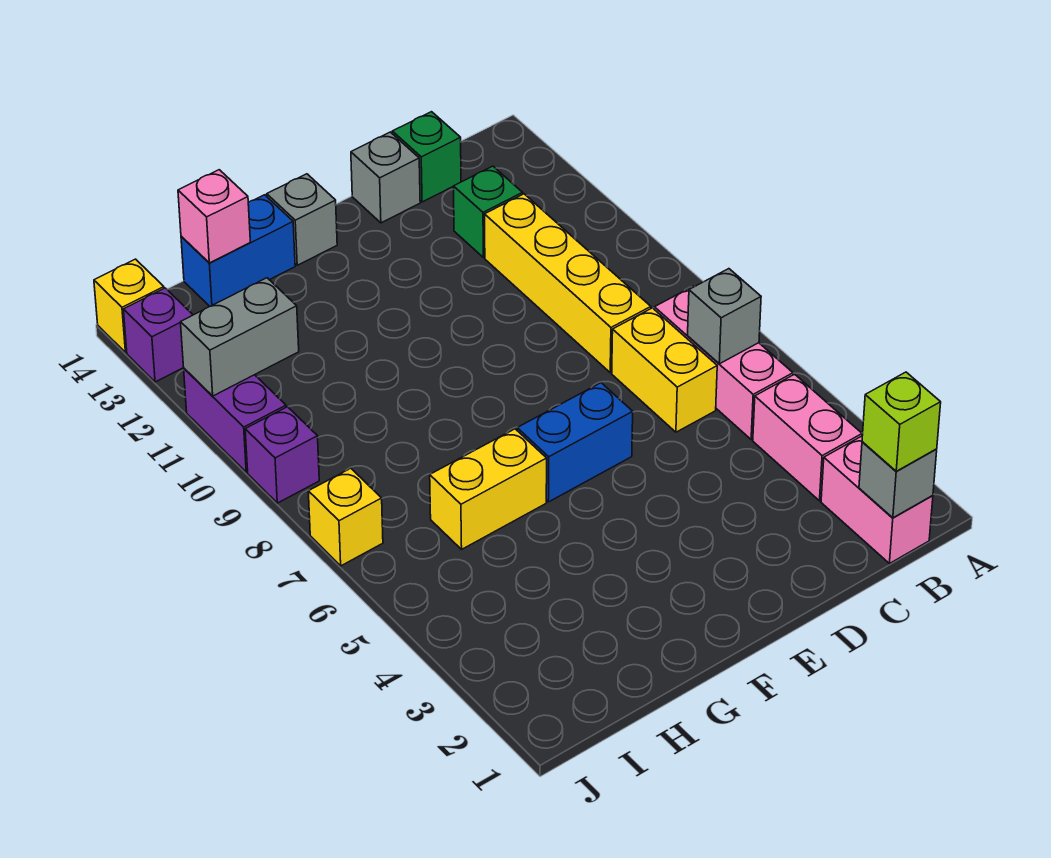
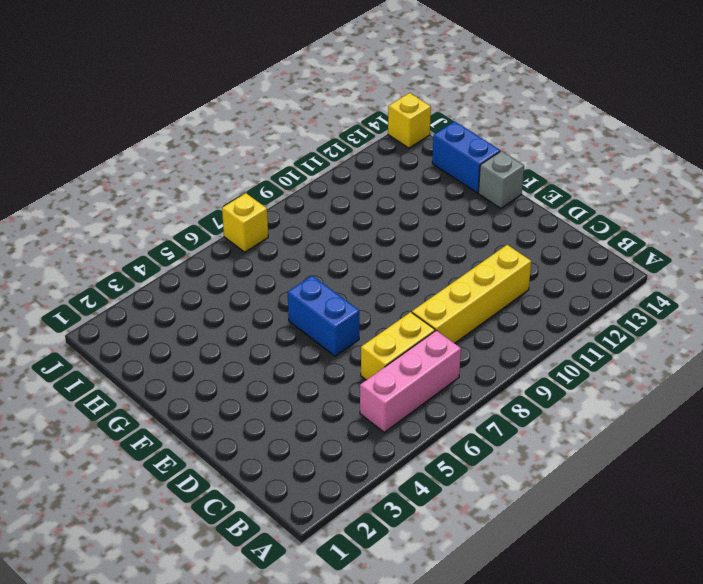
none -> pink brick B1:B2 level 1
none -> pink brick B3:B4 level 1
none -> green brick C12 level 1

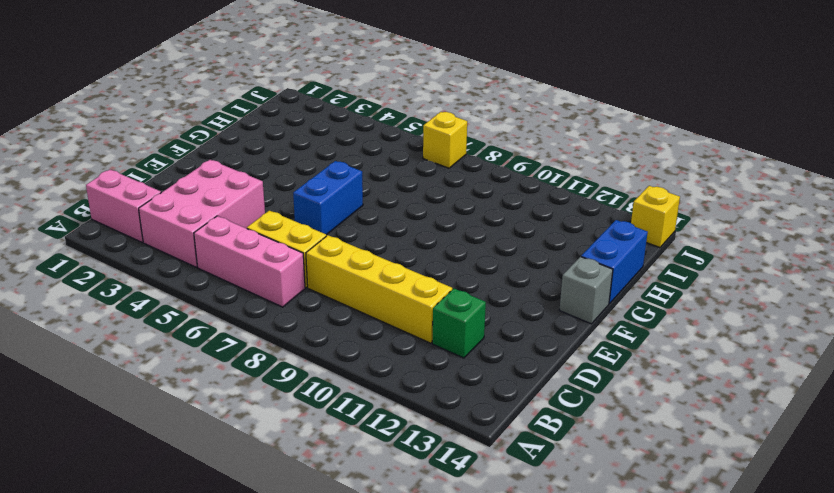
pink brick B3:D4 level 1 -> pink brick B3:B4 level 1
none -> green brick C14 level 1
none -> grey brick D14 level 1
none -> yellow brick G6:H6 level 1

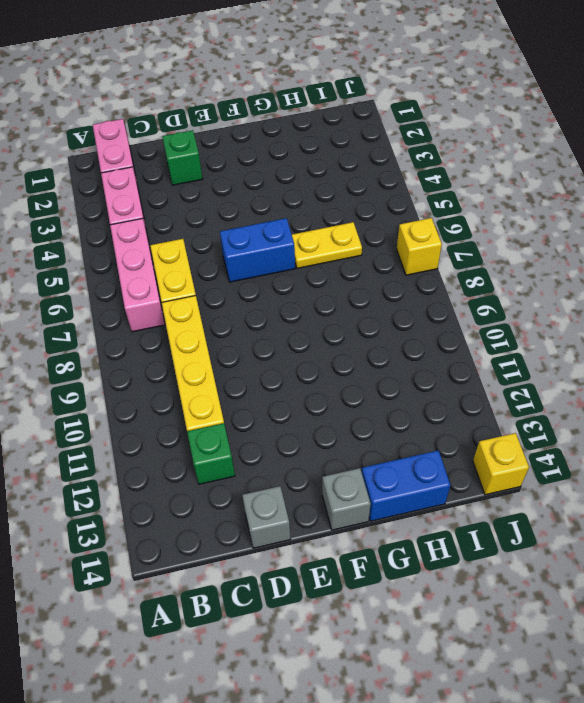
green brick D2 level 1 -> green brick C14 level 1
yellow plate G6:H6 level 1 -> yellow brick G6:H6 level 1
none -> purple brick J9 level 1
none -> purple brick J10:J11 level 1
none -> purple brick J13 level 1

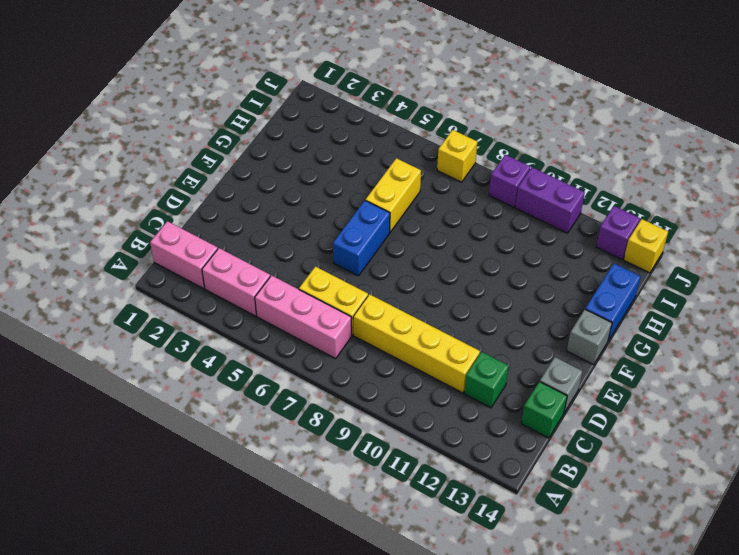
none -> grey brick B1 level 2
none -> grey brick B6 level 2
none -> pink brick H14 level 2

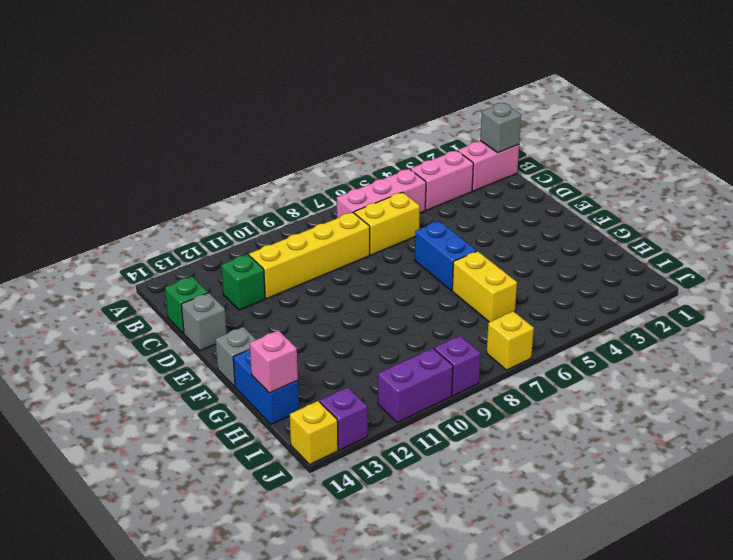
none -> grey brick B6 level 2
none -> grey brick I11:J11 level 2
none -> lime brick B1 level 3

